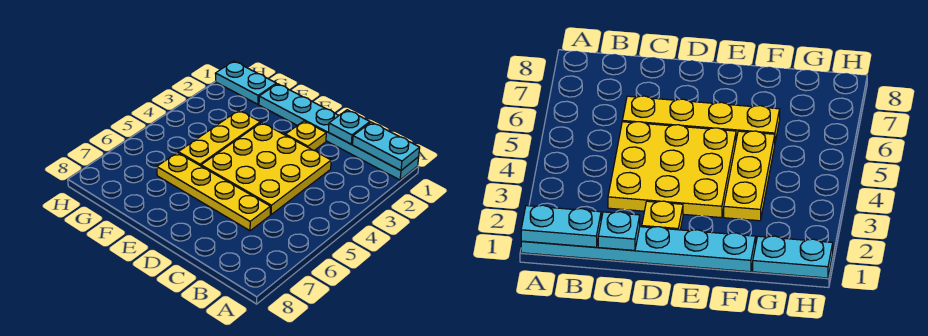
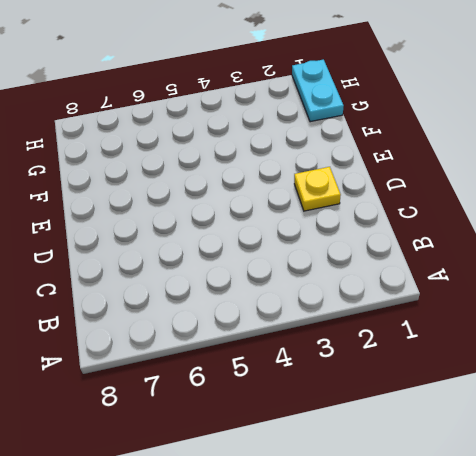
none -> cyan plate A1:F1 level 1
none -> yellow plate C3:E5 level 1

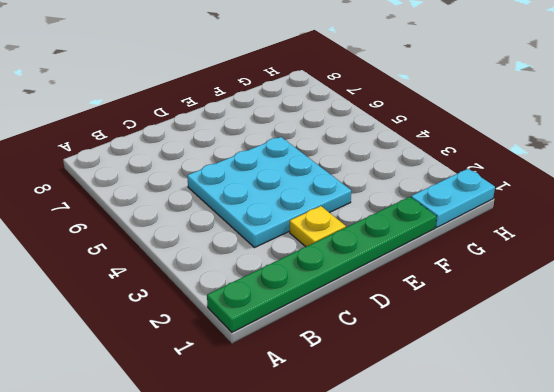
green plate A1:F1 level 1 -> cyan plate A1:F1 level 1
cyan plate C3:E5 level 1 -> yellow plate C3:E5 level 1
none -> yellow plate C6:F6 level 1
none -> yellow plate F3:F5 level 1

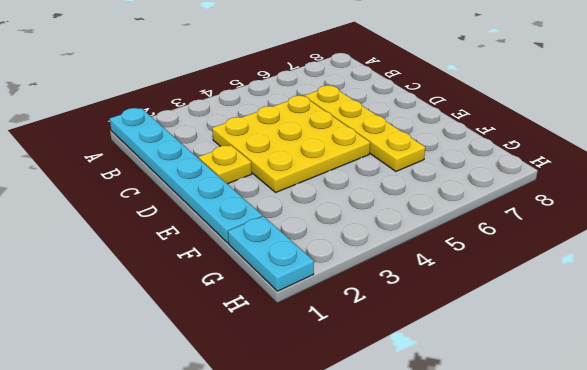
none -> yellow plate F3:F5 level 1
none -> cyan plate A1:B1 level 2

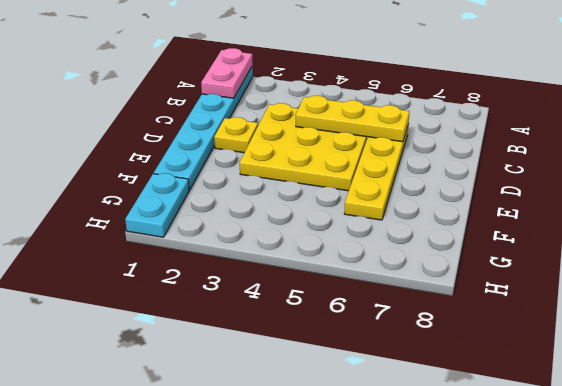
pink plate A1:B1 level 2 -> cyan plate A1:B1 level 2
yellow plate C4:C6 level 2 -> yellow plate F3:F5 level 1
none -> cyan plate C1 level 2

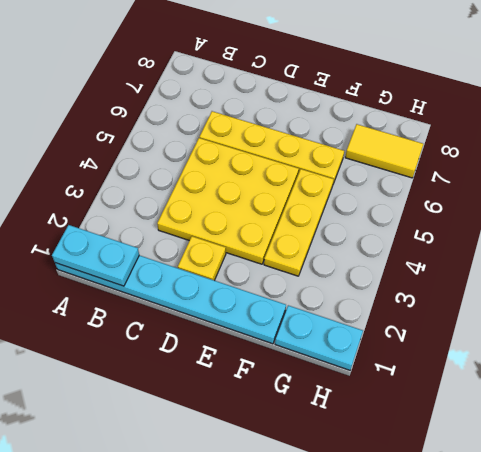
yellow tile G7:H7 level 1 -> none
none -> cyan plate C1 level 2

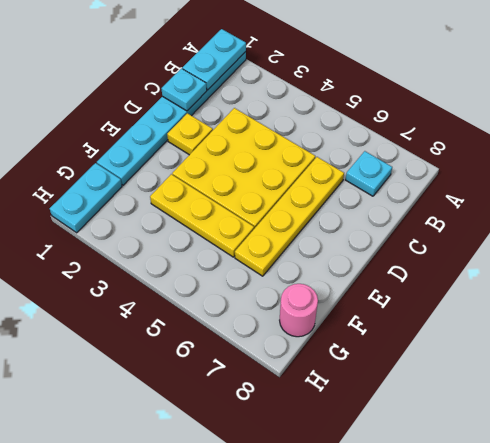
cyan plate B7 level 1 -> none
pink round brick G8 level 1 -> none

